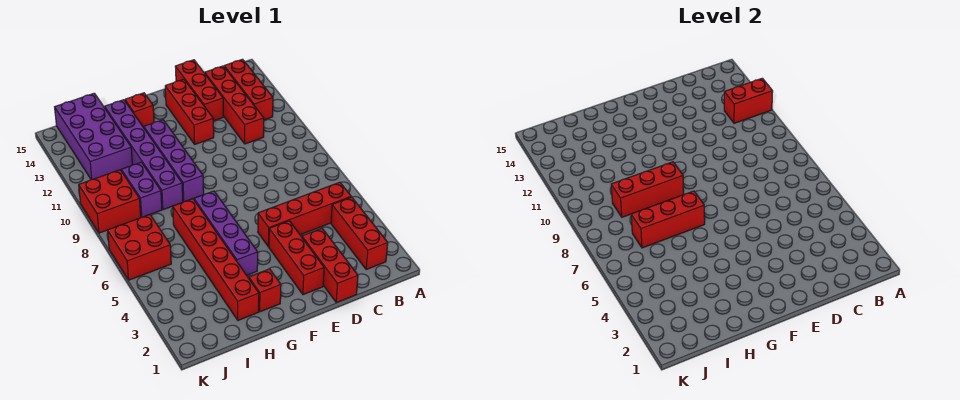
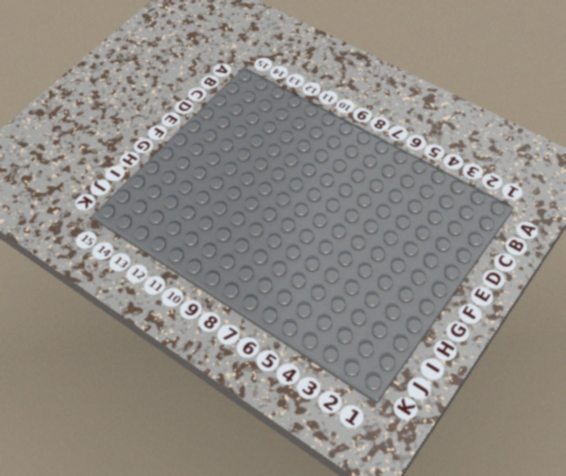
none -> red brick B2:B4 level 1
none -> red brick B5:E5 level 1
none -> red brick B12:B14 level 1

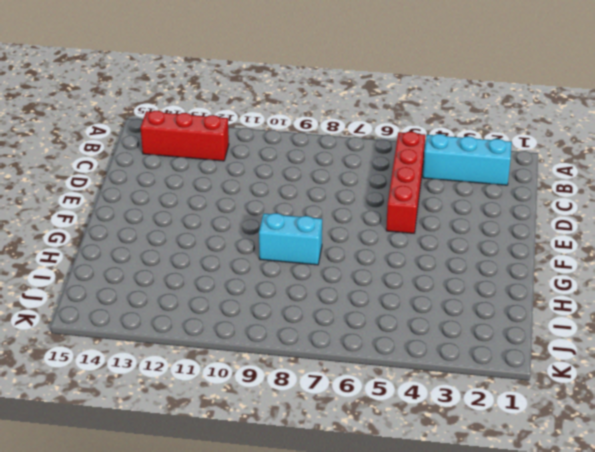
cyan brick B2:B4 level 1 -> red brick B2:B4 level 1
cyan brick G8:G9 level 1 -> purple brick G9:G12 level 1
none -> red brick C11:C14 level 1
none -> red brick D1:D3 level 1
none -> red brick D13:D15 level 1

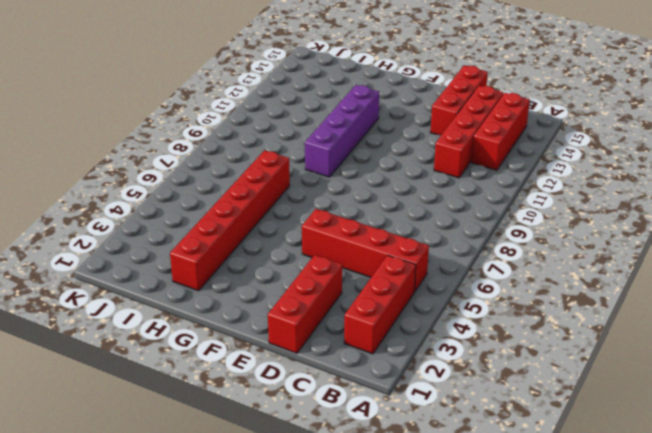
none -> red brick E2:E4 level 1
none -> red brick E12:E14 level 1
none -> red brick G2 level 1

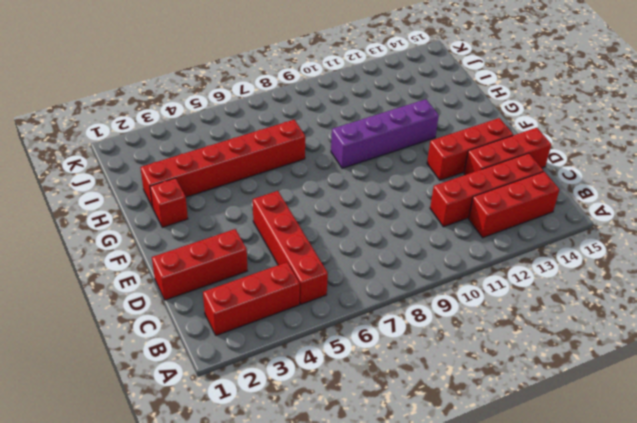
none -> red brick E2:E4 level 1
none -> purple brick G4:G7 level 1
none -> red brick G14 level 1

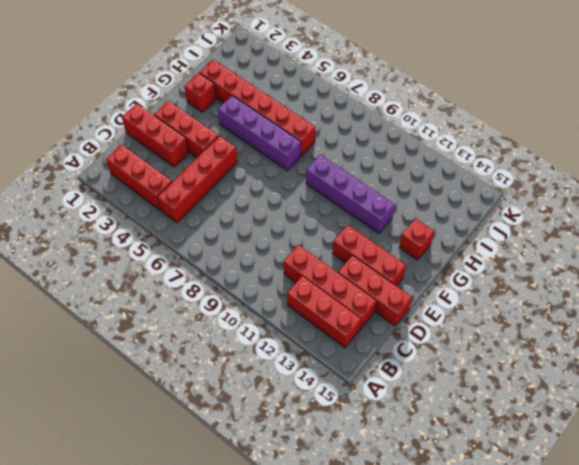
none -> purple brick H9:H14 level 1
none -> purple brick I9:I10 level 1
none -> purple brick I12:J15 level 1

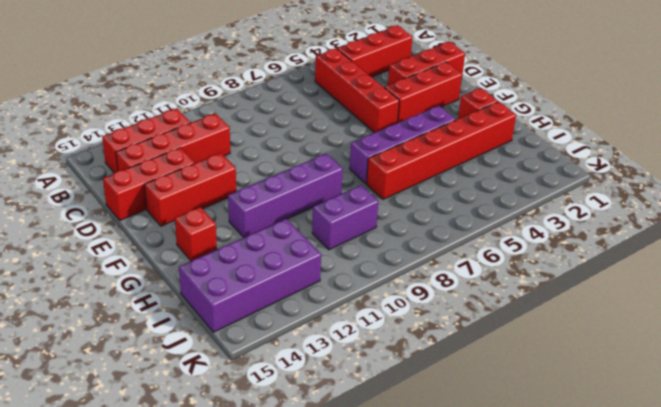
none -> purple brick H9:H14 level 1
none -> red brick J6:K7 level 1
none -> red brick J9:K10 level 1

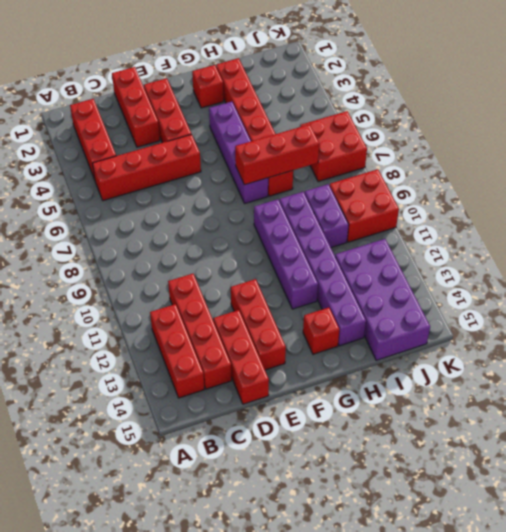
none -> red brick A12:B12 level 2
none -> red brick G9:I9 level 2

